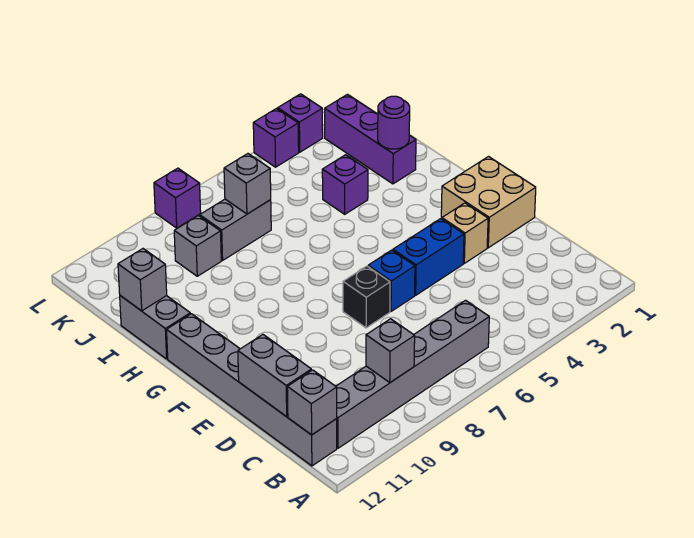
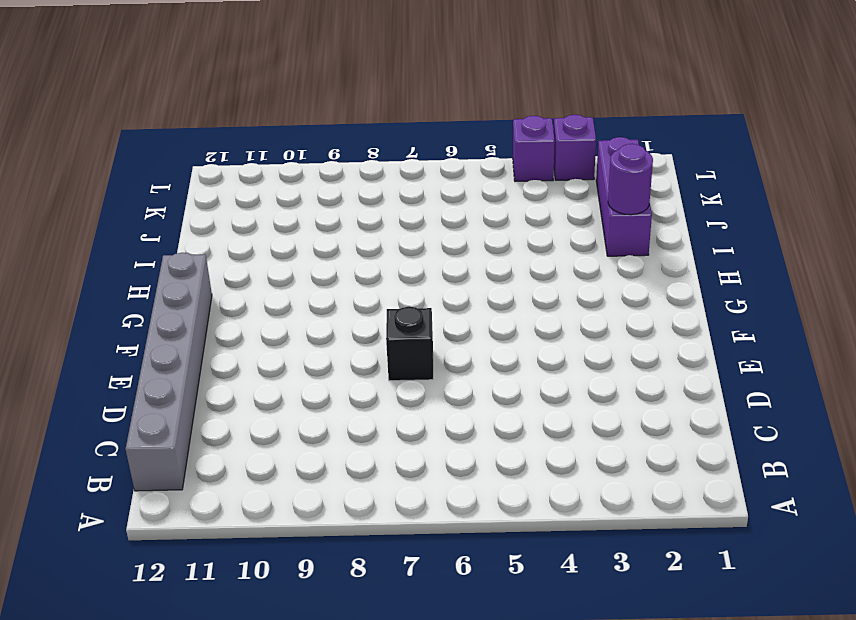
none -> grey brick B6:B11 level 1
none -> tan brick E1:F2 level 1
none -> tan brick E3 level 1

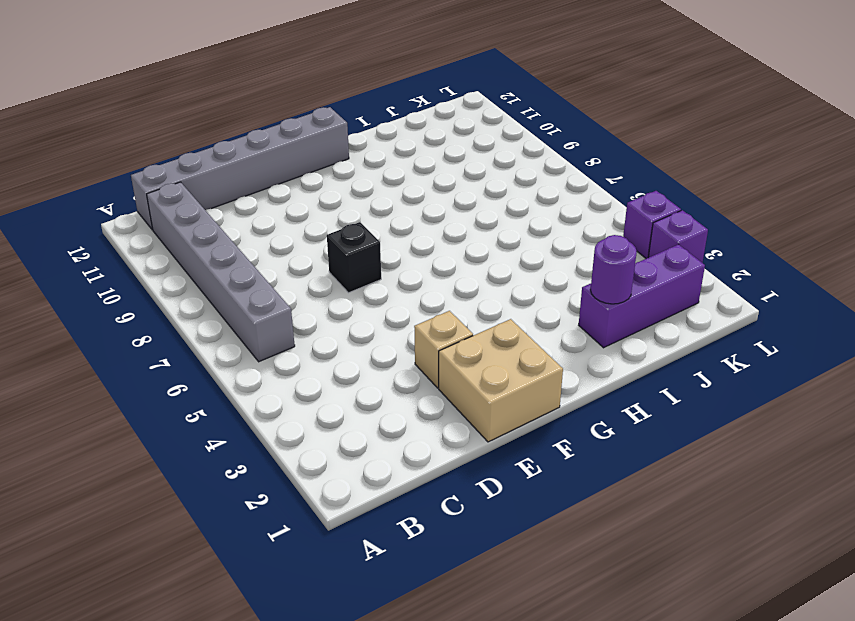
none -> blue brick E4:E5 level 1
none -> blue brick E6 level 1
none -> grey brick H12:I12 level 1

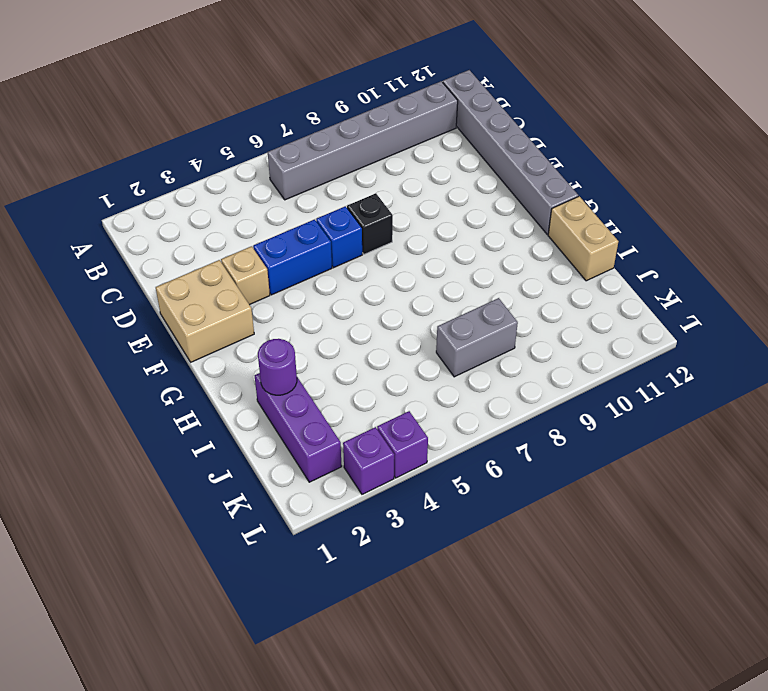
tan brick H12:I12 level 1 -> grey brick H12:I12 level 1
none -> purple brick I4 level 1
none -> grey brick J9 level 1
none -> purple brick L8 level 1

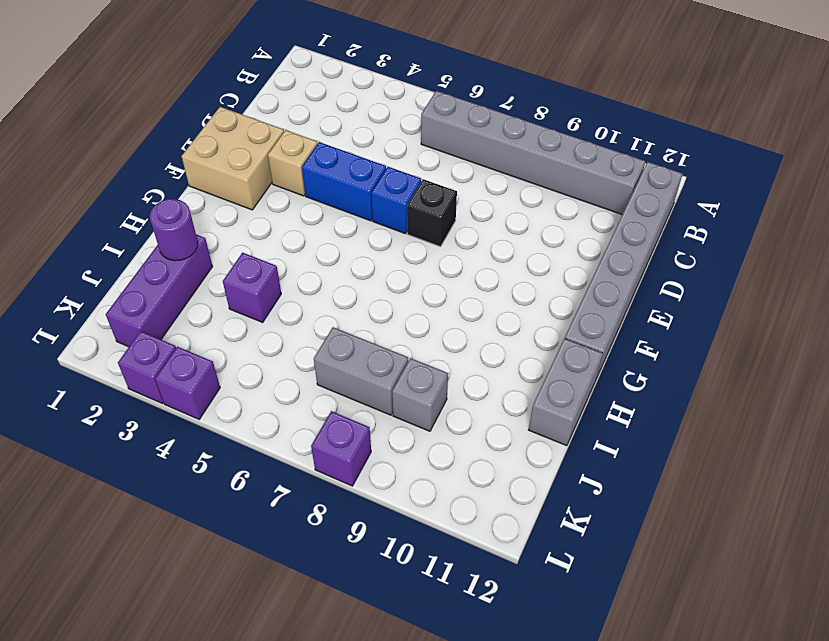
none -> grey brick B9 level 2
none -> grey brick B12 level 2
none -> grey brick C12:D12 level 2

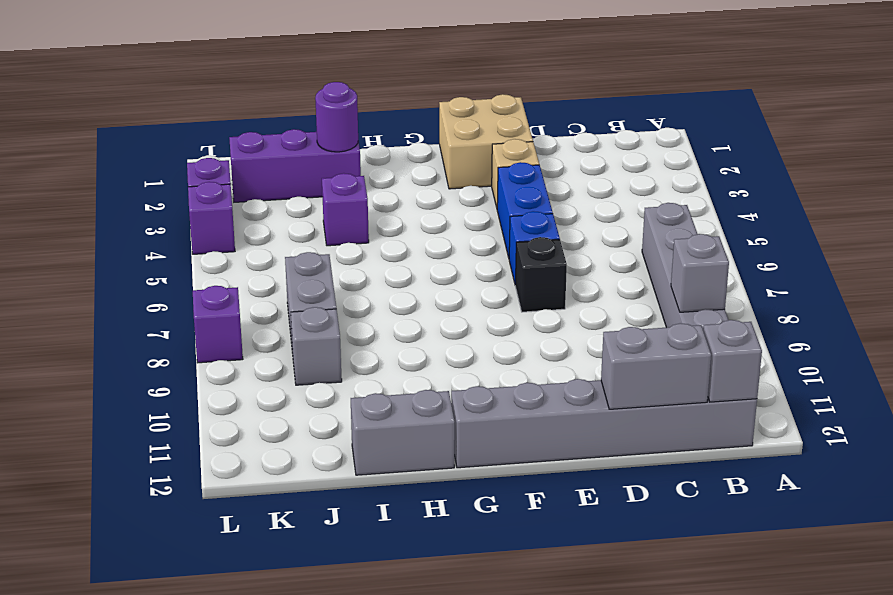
none -> grey brick I12 level 2
none -> grey brick J7 level 2

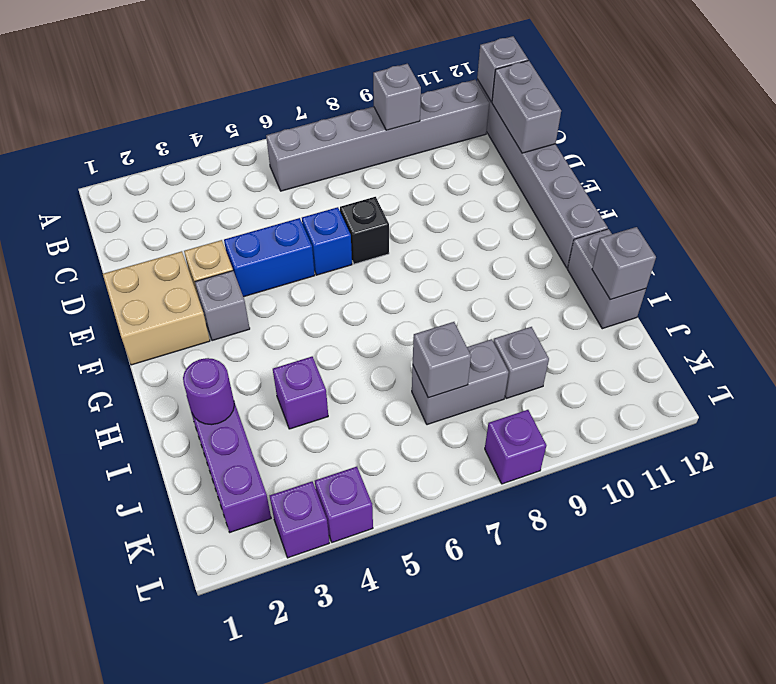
grey brick F3 level 1 -> none

